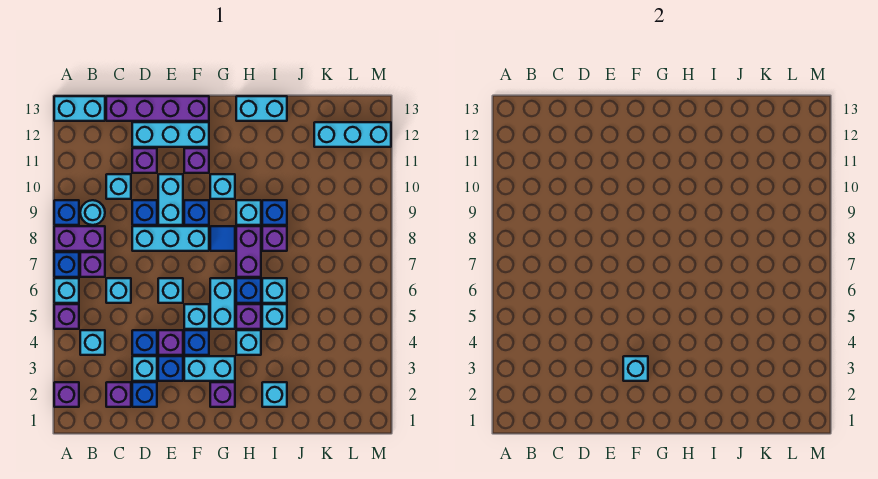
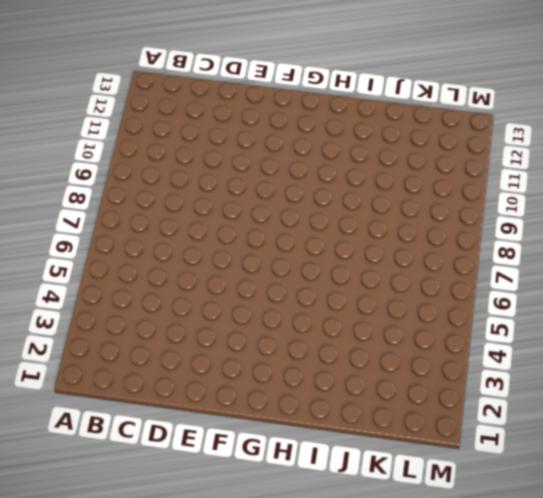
none -> purple brick A2 level 1
none -> purple brick A5 level 1
none -> cyan brick A6 level 1
none -> blue brick A7 level 1

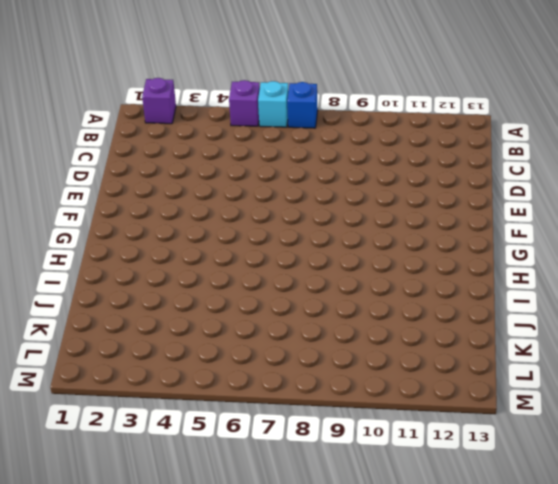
none -> purple brick A8:B8 level 1
none -> blue brick A9 level 1
none -> cyan brick A13:B13 level 1
none -> cyan brick B4 level 1

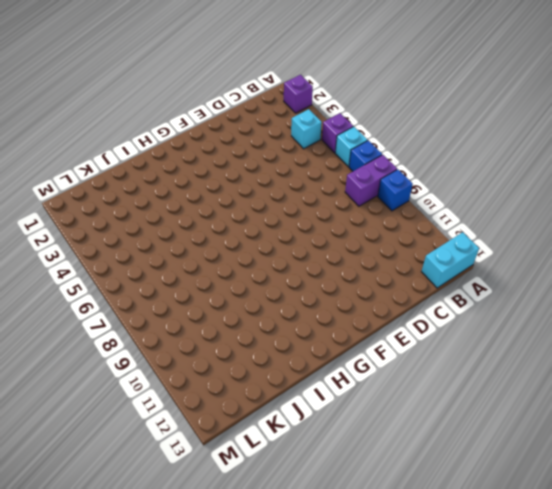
none -> purple brick B7 level 1
none -> cyan round brick B9 level 1
none -> purple brick C2 level 1
none -> cyan brick C6 level 1

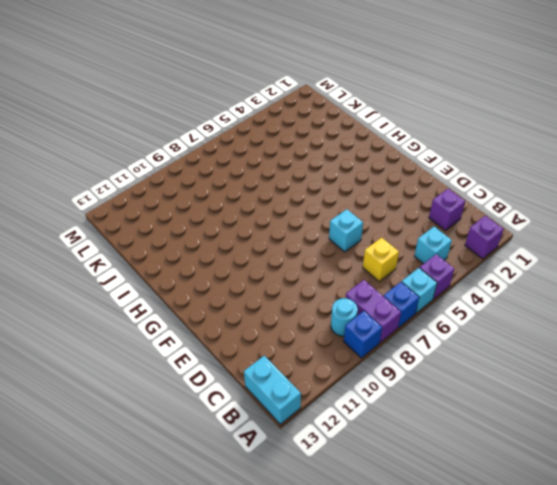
yellow brick C6 level 1 -> cyan brick C6 level 1
none -> purple brick B7 level 1
none -> cyan brick C10 level 1
none -> purple brick C13:F13 level 1
none -> blue brick D2 level 1

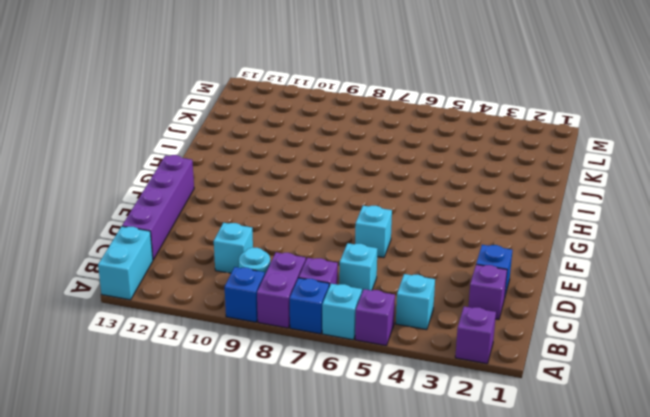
none -> cyan brick D3 level 1
none -> blue brick D4 level 1
none -> cyan brick D8:F8 level 1
none -> blue brick D9 level 1

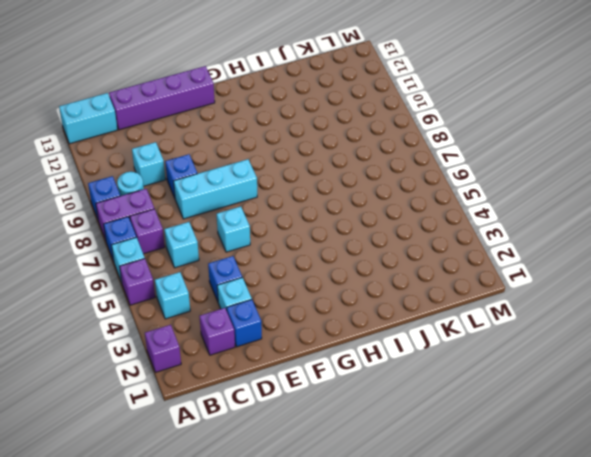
none -> purple brick D11 level 1
none -> cyan brick D12:F12 level 1
none -> blue brick E3 level 1
none -> purple brick E4 level 1

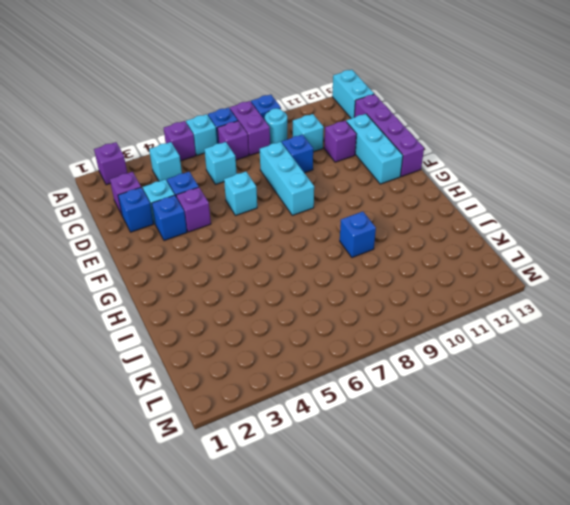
none -> cyan brick E9:E10 level 1
none -> cyan brick F3:G3 level 1
none -> blue brick F4 level 1
none -> cyan brick F5 level 1

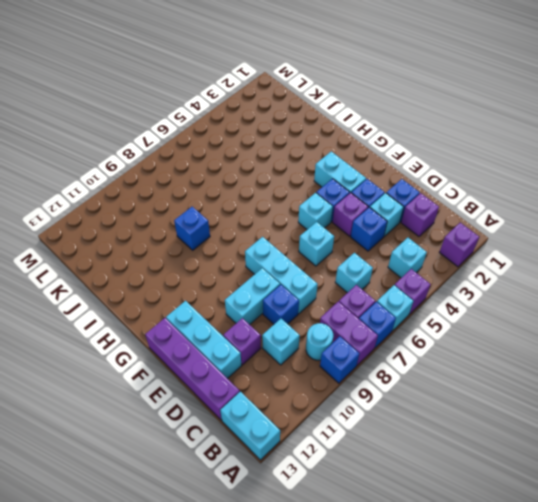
none -> blue brick F9 level 1
none -> purple brick F11 level 1
none -> purple brick G2 level 1
none -> cyan brick G5:G6 level 1

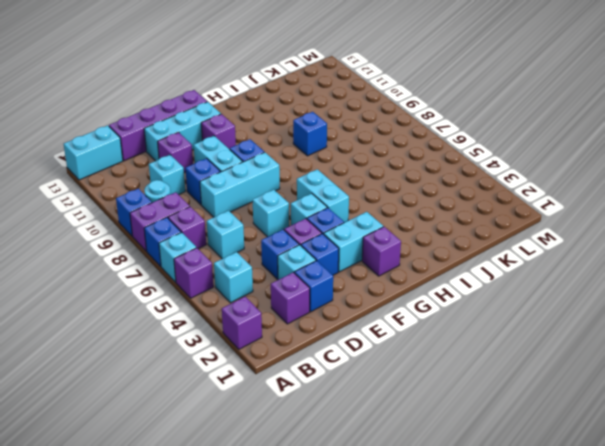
none -> blue tile G8 level 1
none -> cyan brick G10 level 1
none -> cyan brick H4 level 1
none -> purple brick H5 level 1

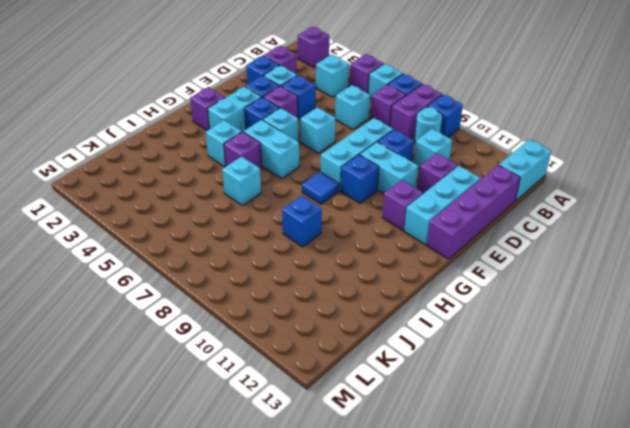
none -> cyan brick G10 level 1
none -> blue brick H6 level 1
none -> purple brick H7:H8 level 1
none -> cyan brick H9 level 1

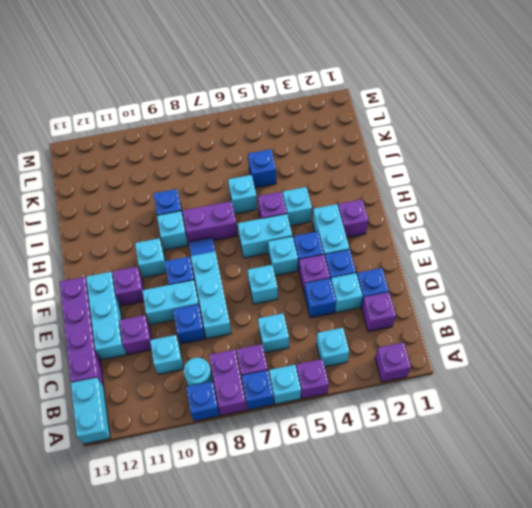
blue brick J5 level 1 -> blue brick H6 level 1
none -> cyan brick H13:I13 level 1
none -> cyan brick I2 level 1
none -> cyan brick I5 level 1
none -> purple brick I8 level 1

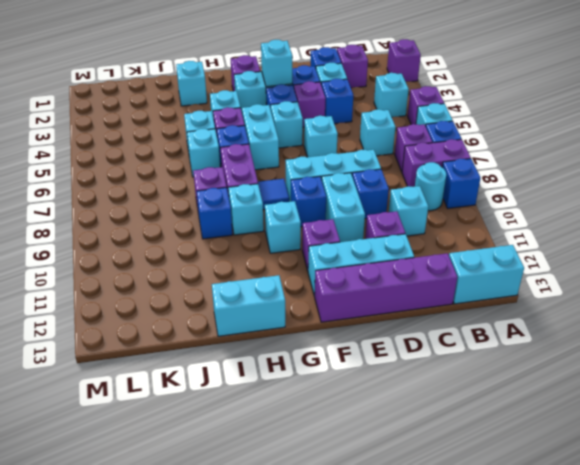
none -> cyan brick K12:M12 level 1

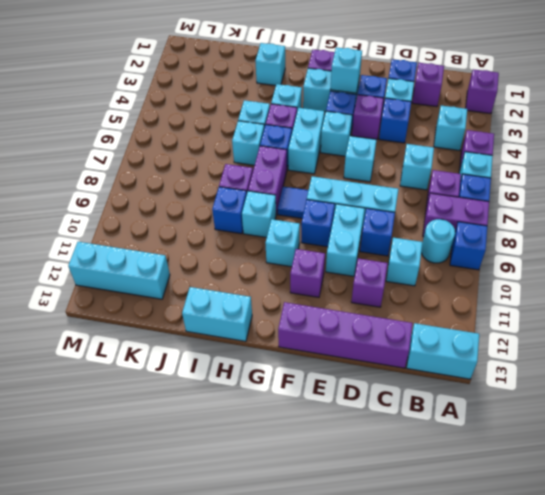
none -> cyan brick D12:F12 level 1

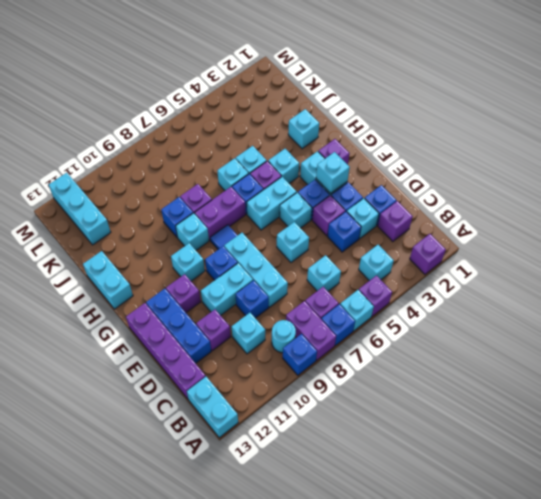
blue brick D12:F12 level 1 -> cyan brick D12:F12 level 1

